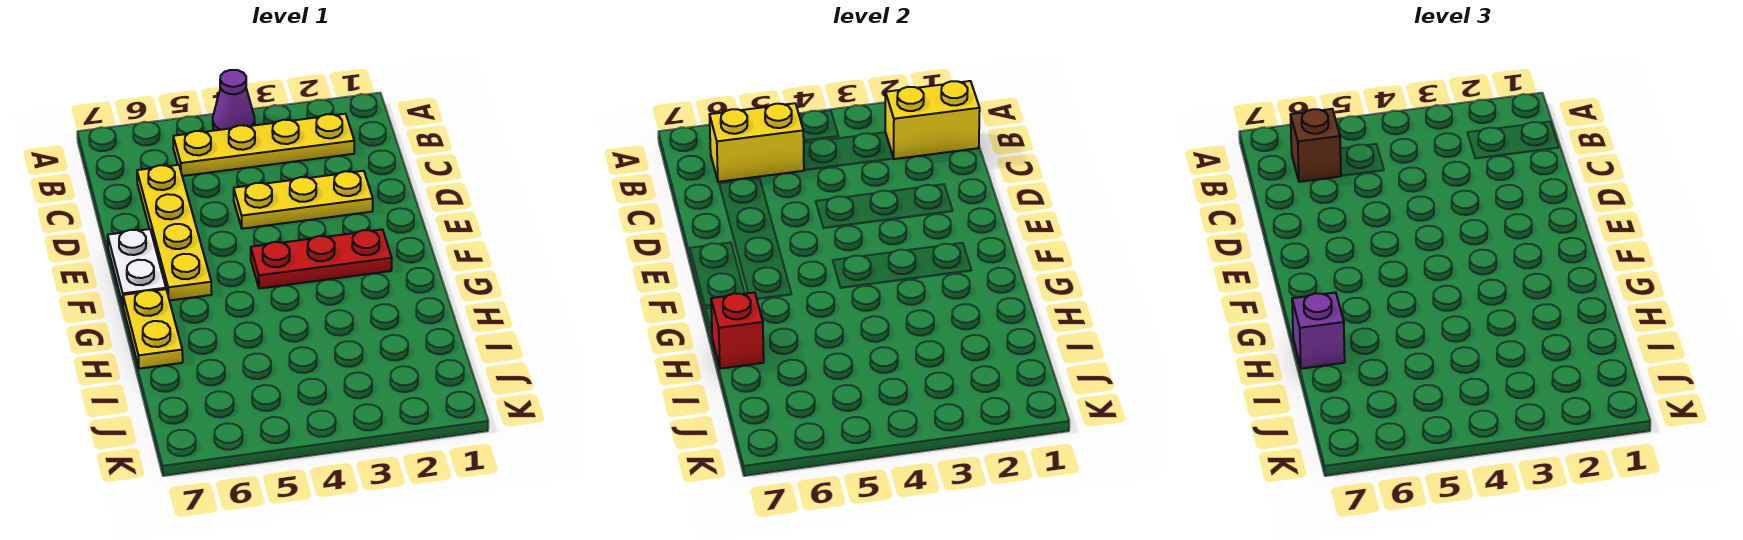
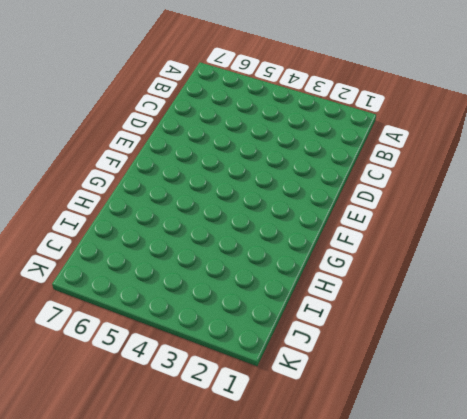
none -> purple cone A4 level 1
none -> yellow plate B2:B5 level 1
none -> yellow plate C6:F6 level 1

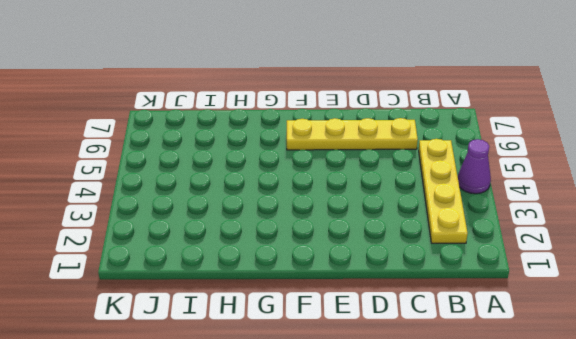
none -> yellow plate D2:D4 level 1
none -> white plate E7:F7 level 1
none -> red plate F2:F4 level 1

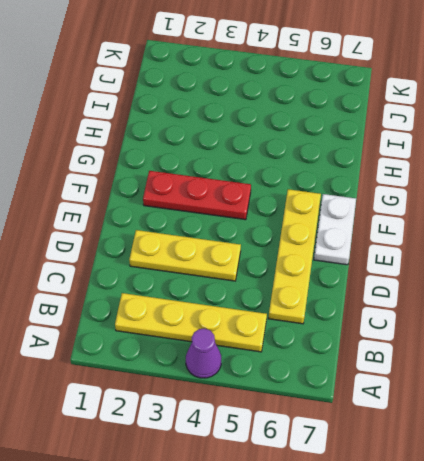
none -> yellow plate G7:H7 level 1
none -> yellow brick B1:B2 level 2
none -> yellow brick B5:B6 level 2

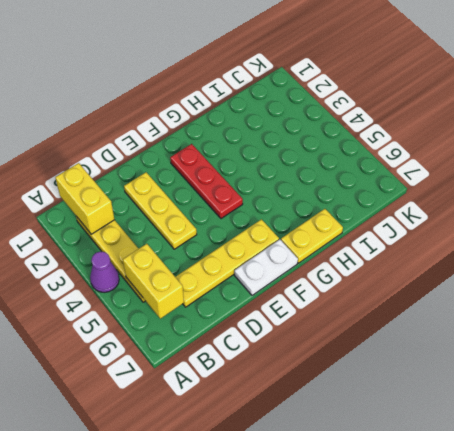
none -> red brick H7 level 2
none -> brown brick B6 level 3
none -> purple brick H7 level 3

